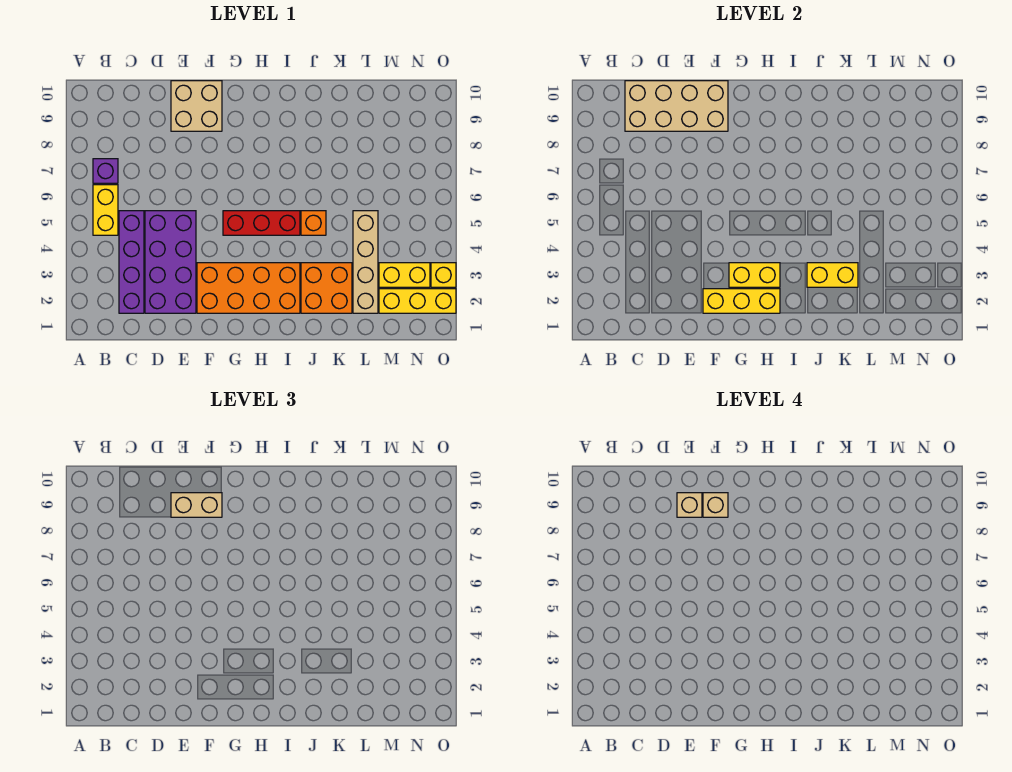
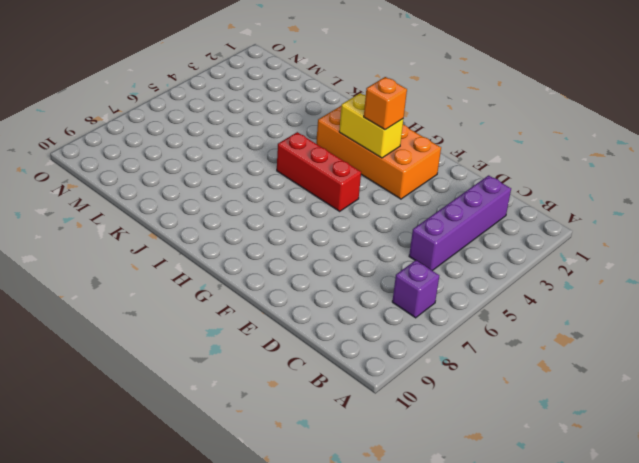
orange brick G3 level 3 -> orange brick J5 level 1
none -> yellow brick B5:B6 level 1
none -> purple brick D2:E5 level 1
none -> tan brick E9:F10 level 1

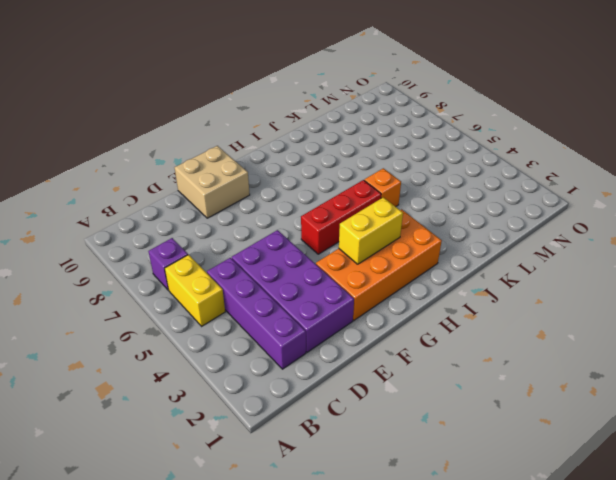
none -> orange brick J2:K3 level 1
none -> tan brick L2:L5 level 1
none -> yellow brick M2:O2 level 1

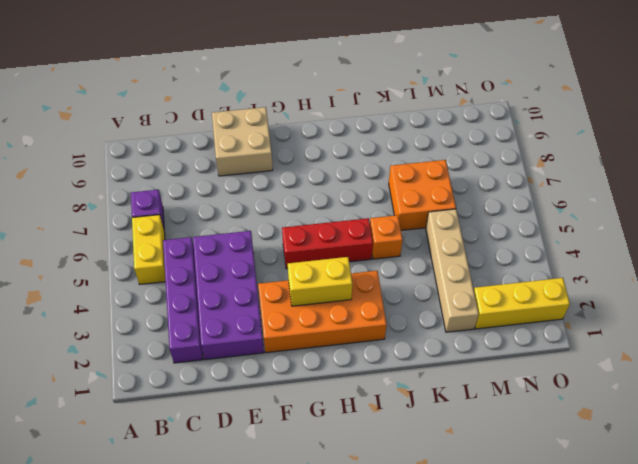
orange brick K6:L7 level 1 -> orange brick J2:K3 level 1
none -> yellow brick M3:N3 level 1
none -> yellow brick O3 level 1
none -> tan brick C9:F10 level 2

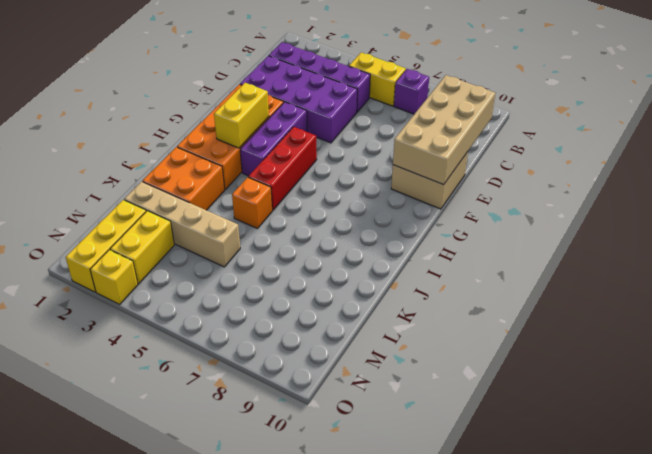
purple brick F4:H4 level 1 -> none
none -> yellow brick F2:H2 level 2
none -> yellow brick J3:K3 level 2
none -> tan brick E9:F9 level 3

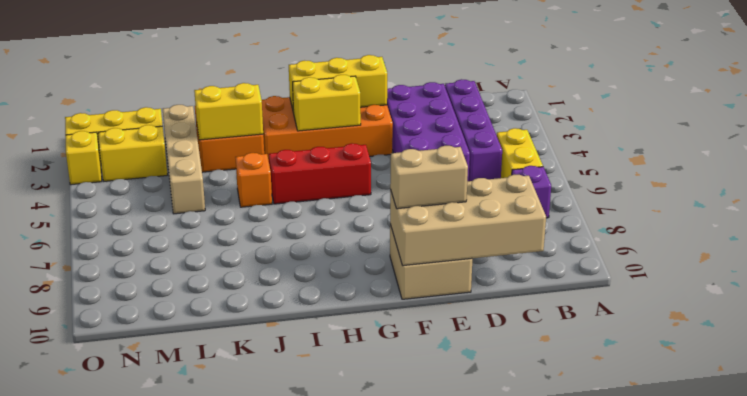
none -> tan brick E9 level 4
none -> tan brick F9 level 4

